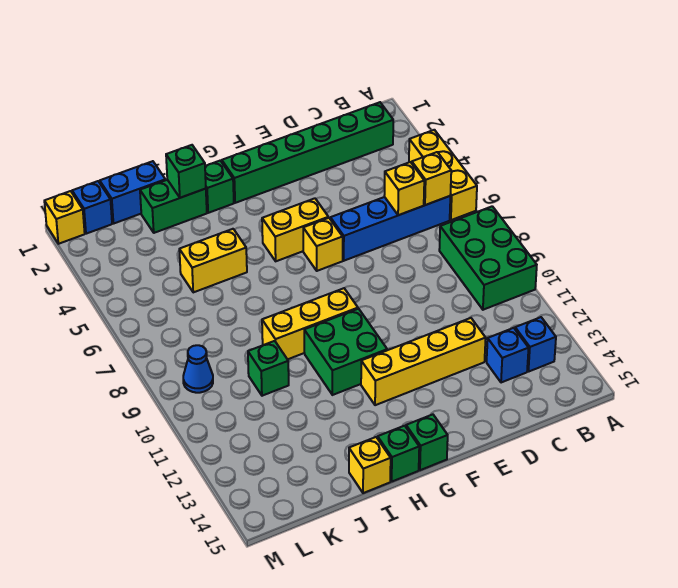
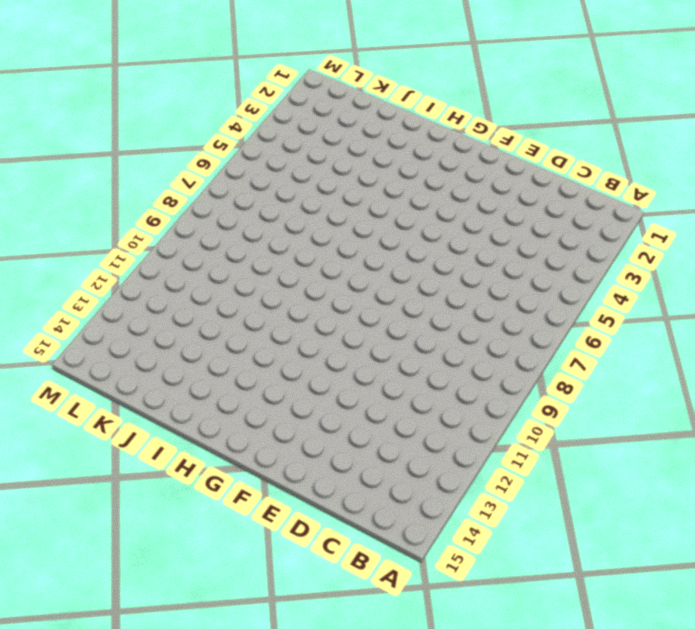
none -> yellow brick A4:A6 level 1
none -> green brick A8:B10 level 1
none -> green brick B2:G2 level 1

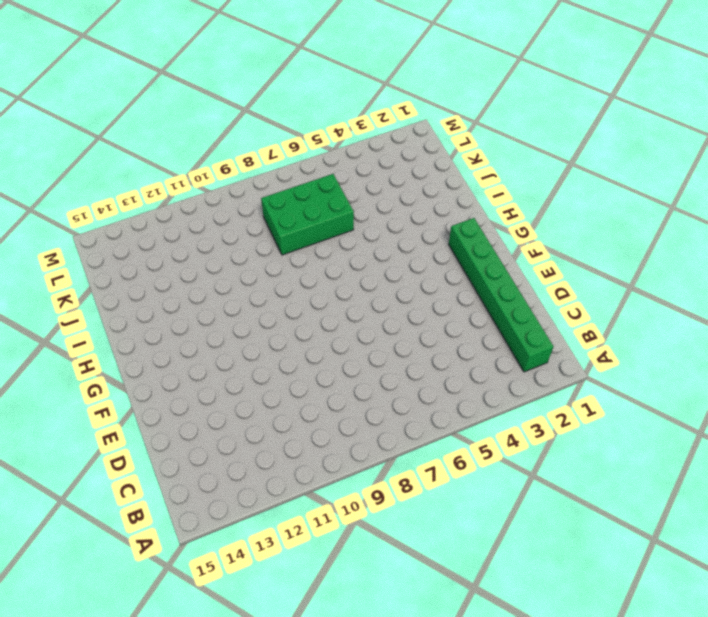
green brick J6:K8 level 1 -> green brick A8:B10 level 1
none -> yellow brick A4:A6 level 1
none -> blue brick B6:E6 level 1
none -> blue brick B13 level 1

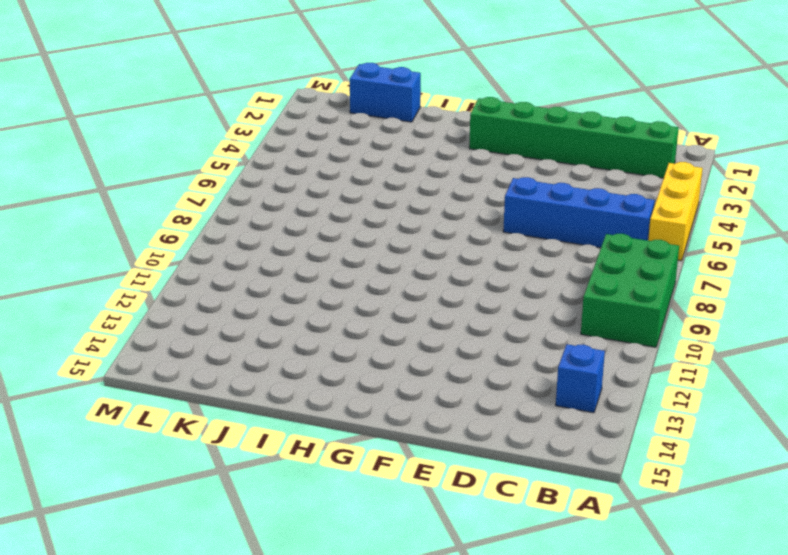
none -> blue brick C13 level 1
none -> yellow brick D12:G12 level 1
none -> yellow brick F5:G5 level 1

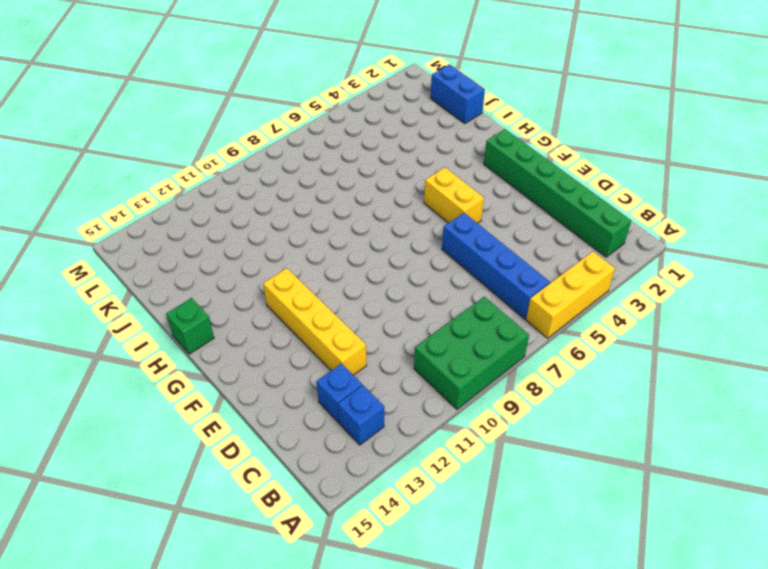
none -> yellow brick F6 level 1
none -> yellow brick G9:I9 level 1
none -> green brick G10:H11 level 1

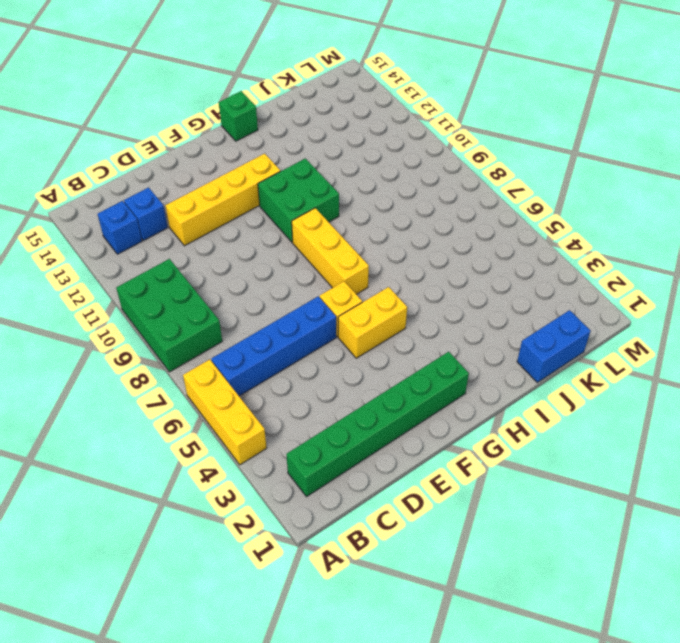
yellow brick G7:G9 level 1 -> yellow brick G9:I9 level 1
none -> green brick G15 level 1
none -> green brick H2 level 1
none -> green brick I2:J2 level 1

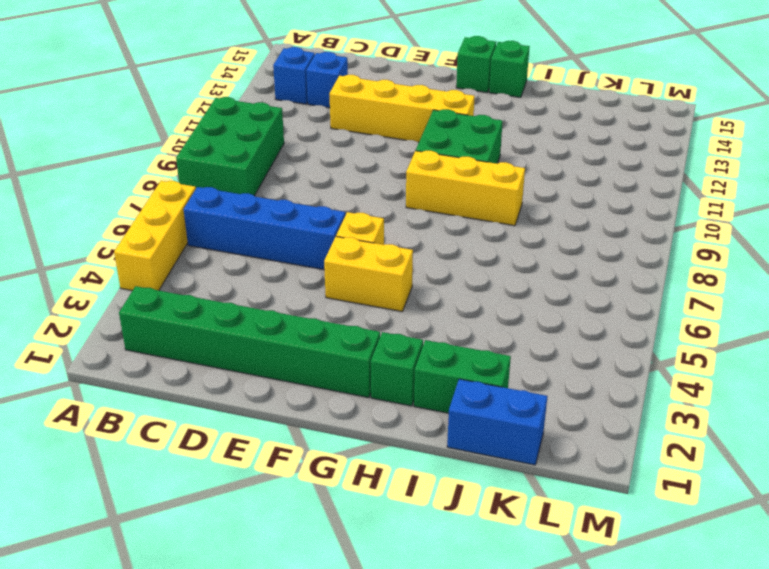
none -> yellow brick I5:J5 level 1
none -> yellow brick I15 level 1
none -> green brick J10 level 1

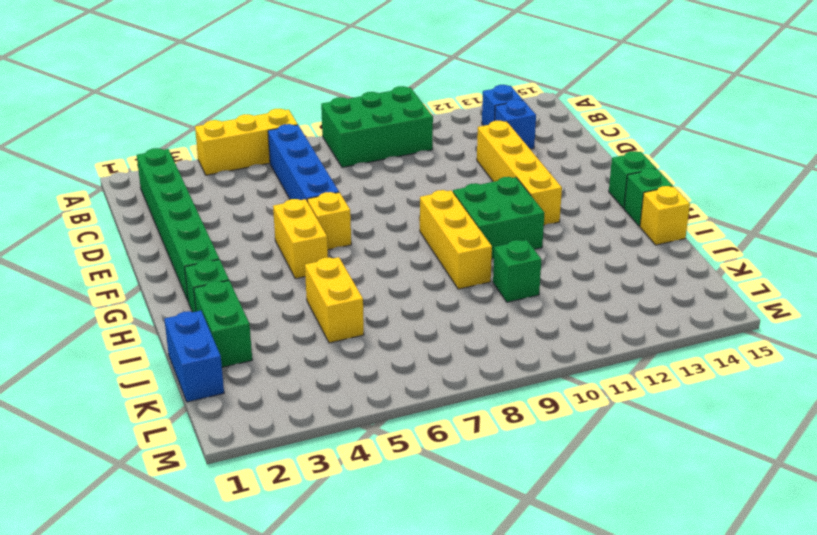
none -> blue brick L1 level 1
none -> blue cone L9 level 1
none -> yellow brick M1 level 1

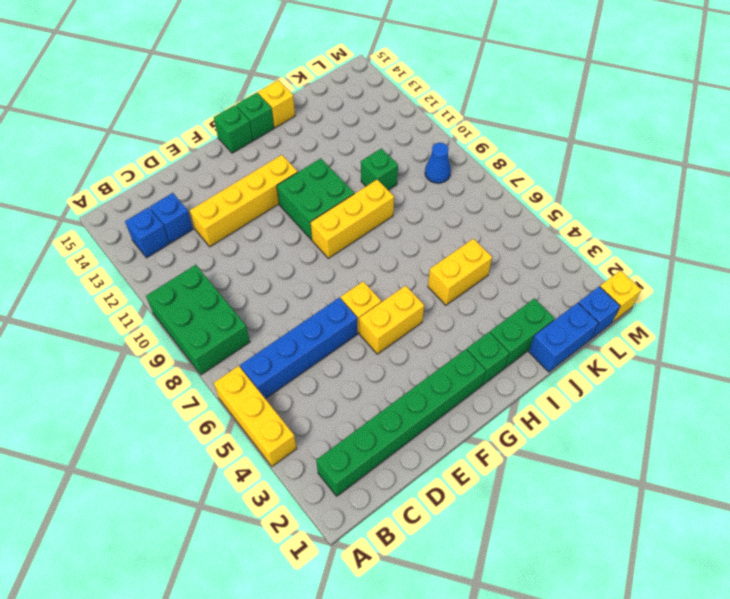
none -> yellow brick B6 level 2
none -> yellow brick C6 level 2
none -> green brick I2 level 2

